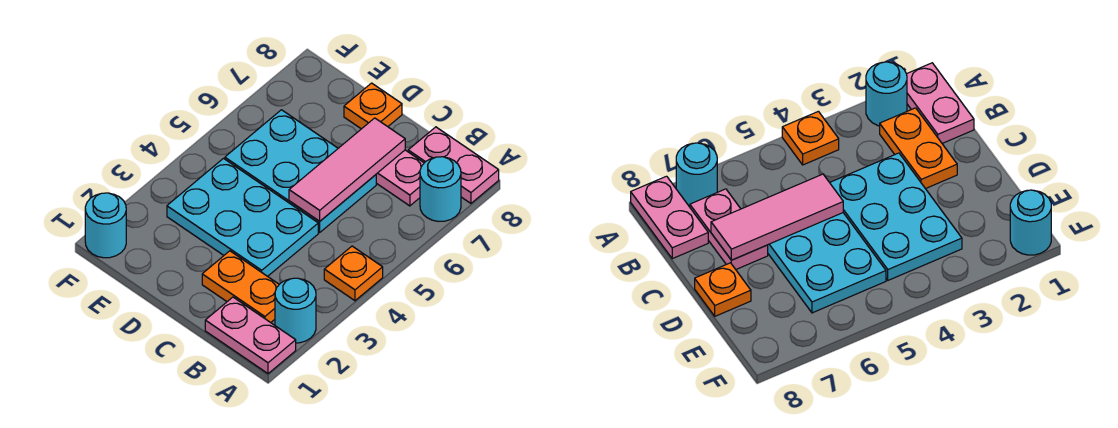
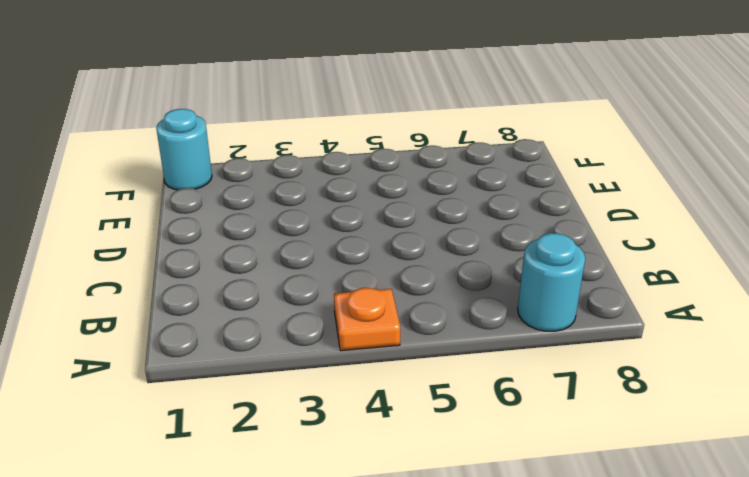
none -> pink plate A1:B1 level 1
none -> cyan round brick A2 level 1
none -> pink plate A8:B8 level 1

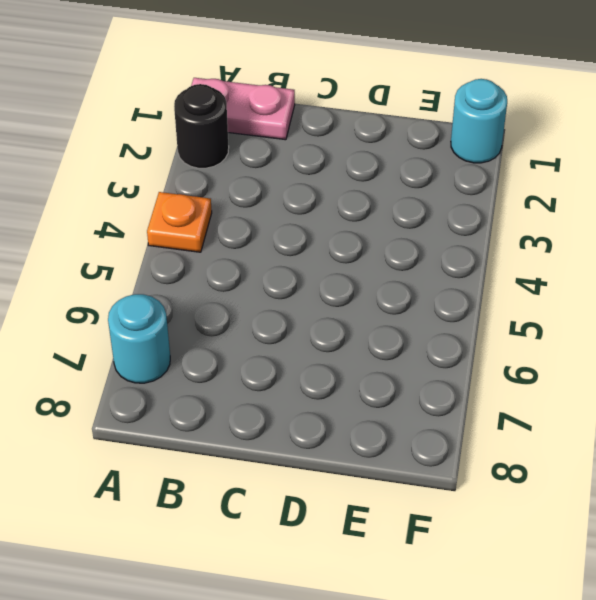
black round brick A2 level 1 -> cyan round brick A2 level 1
none -> pink plate A8:B8 level 1
none -> orange plate B2:C2 level 1
none -> pink plate B7:C7 level 1

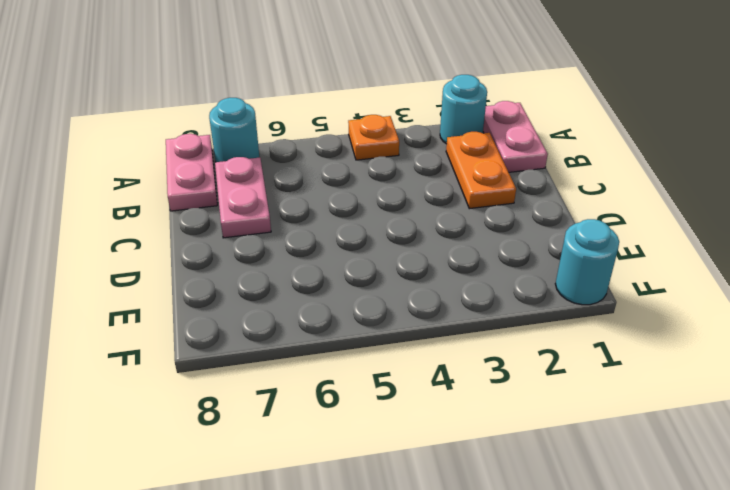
none -> cyan plate C3:E4 level 1
none -> cyan plate C5:E6 level 1
none -> orange plate D8 level 1

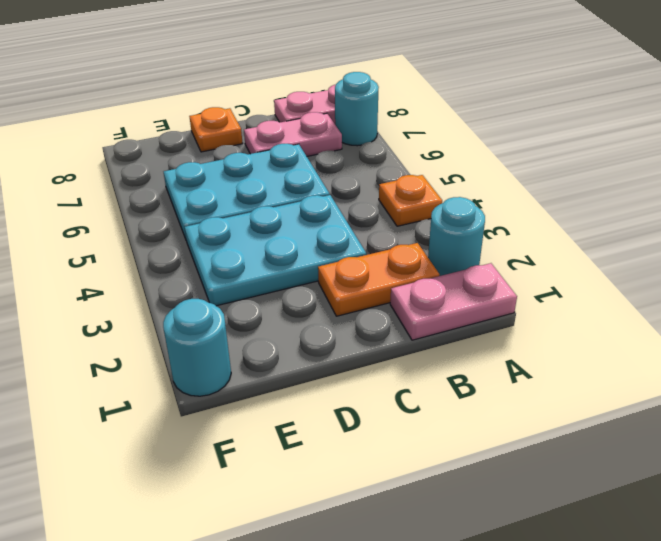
none -> pink tile C5:C7 level 2

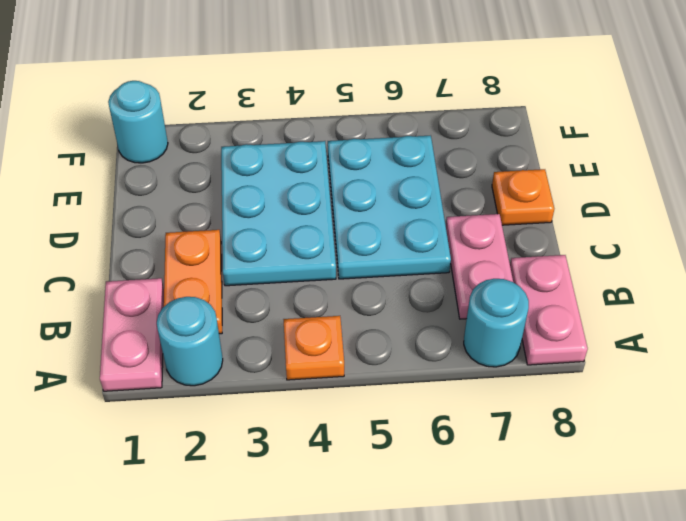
none -> pink tile C5:C7 level 2

